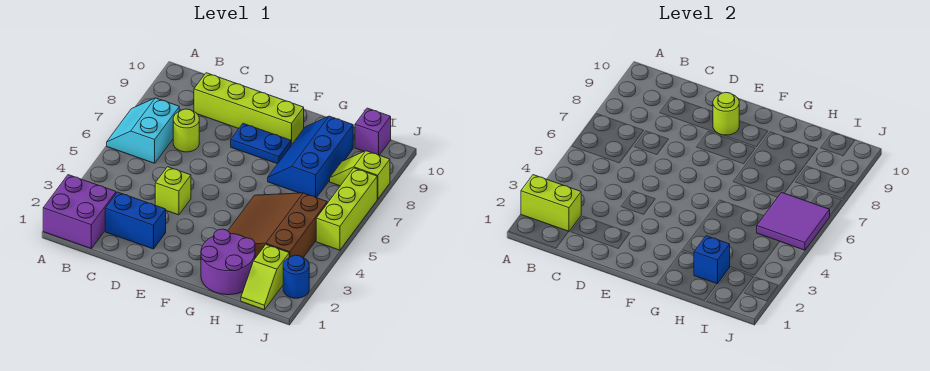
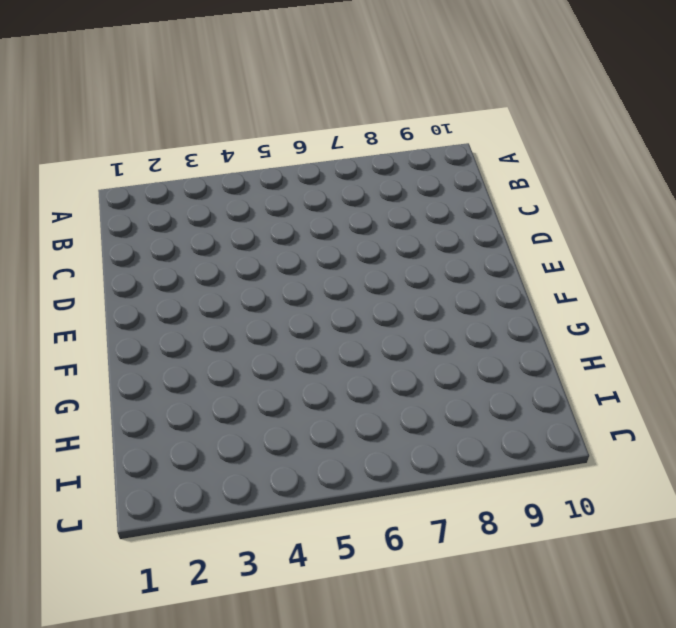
none -> purple brick A1:B2 level 1
none -> cyan slope A6:B7 level 1 top B
none -> blue brick C2:D2 level 1

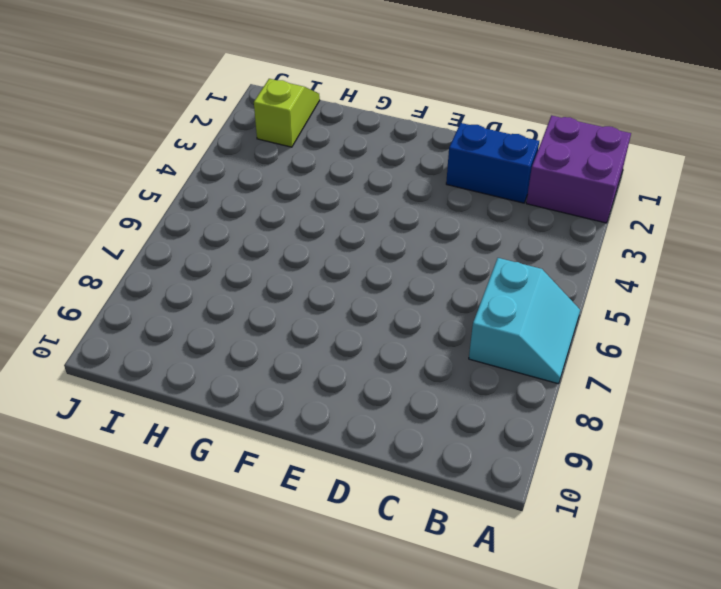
none -> lime round brick C7 level 1
none -> lime brick C9:F9 level 1
none -> lime brick D4 level 1

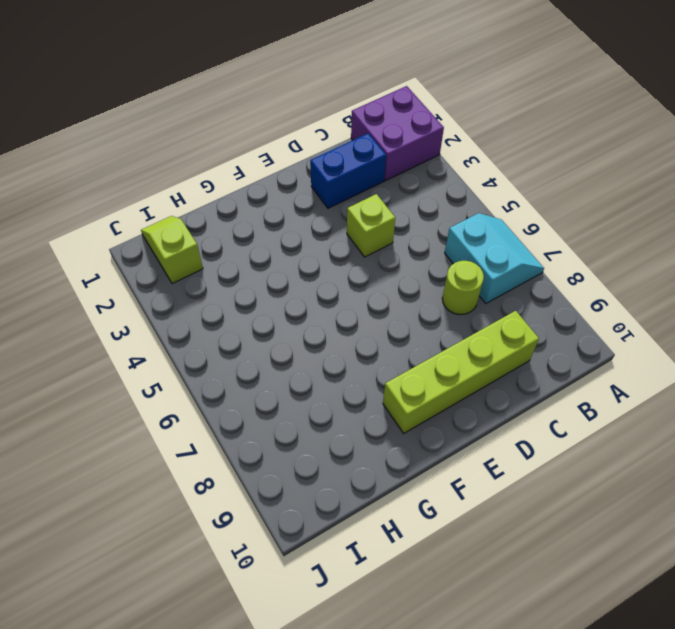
none -> blue plate E8:F8 level 1
none -> purple round brick G1:H2 level 1
none -> brown slope G3:I5 level 1 top I

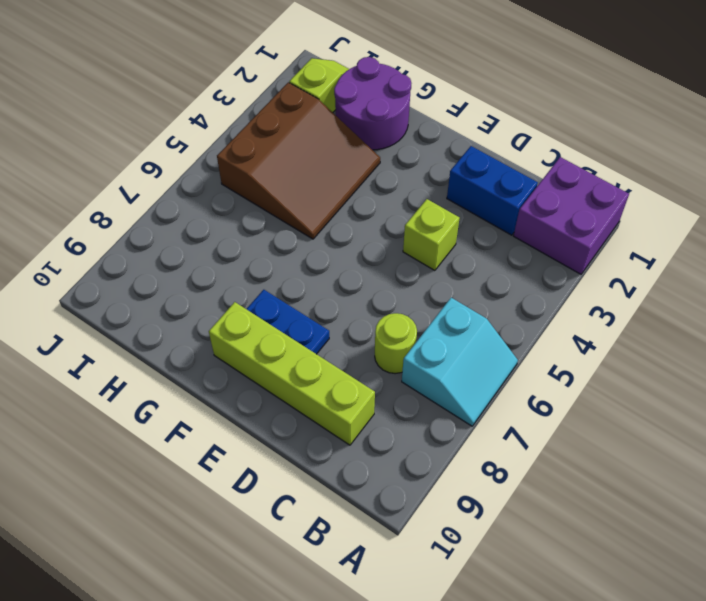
none -> blue slope G7:H9 level 1 top H
none -> lime slope I8:J8 level 1 top J
none -> purple brick I10 level 1

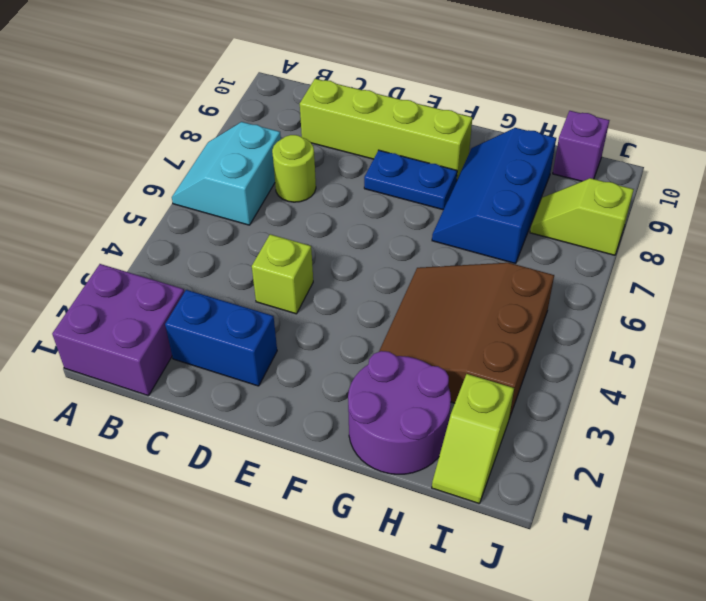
none -> blue round brick J2 level 1
none -> lime brick J5:J7 level 1
none -> lime brick A2:B2 level 2

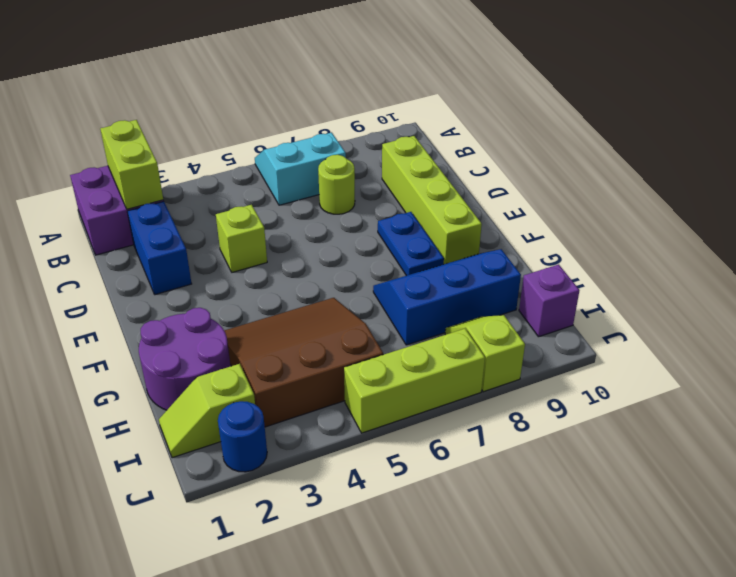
none -> lime round brick E9 level 2
none -> blue brick H2 level 2
none -> purple tile I5:J6 level 2

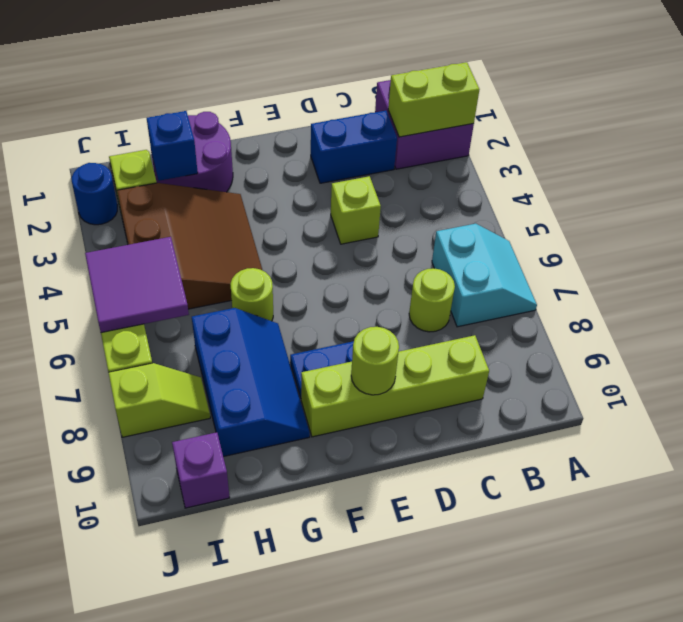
lime round brick G6 level 1 -> none

